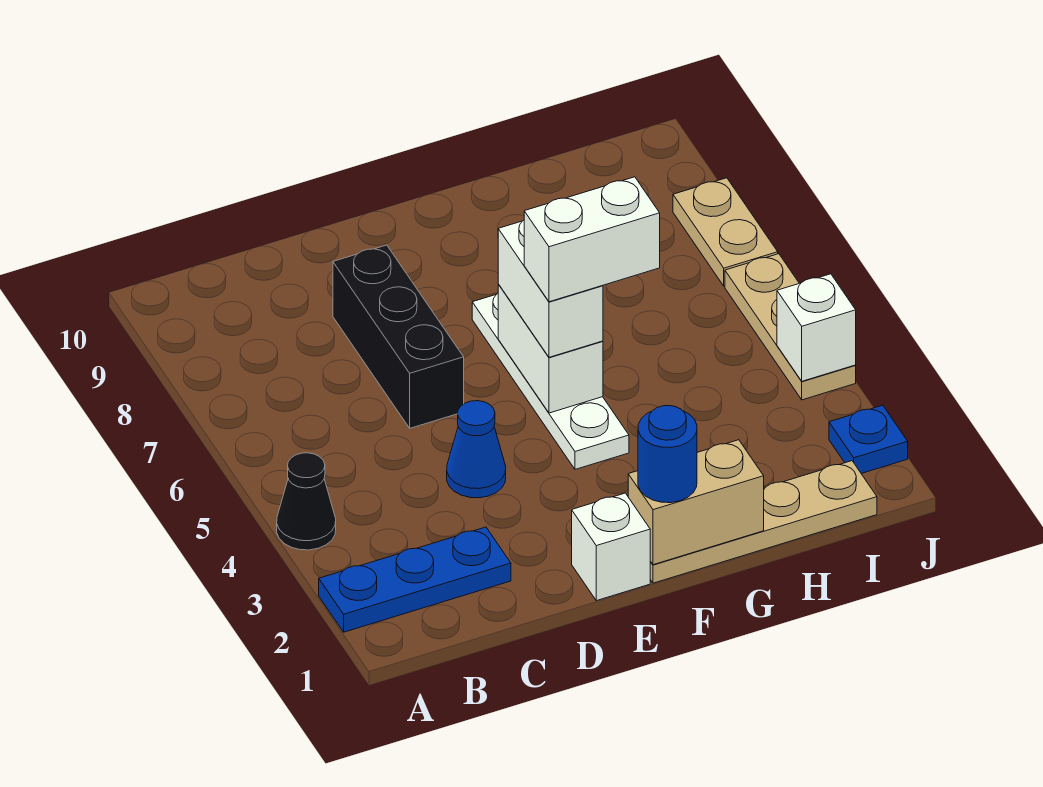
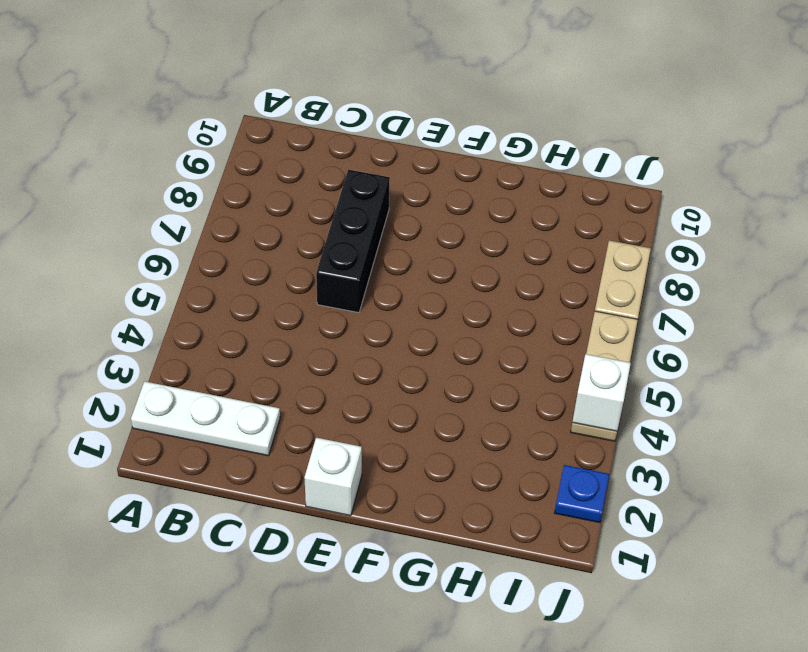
white plate A2:C2 level 1 -> blue plate A2:C2 level 1
none -> black cone A4 level 1
none -> blue cone D4 level 1
none -> tan plate F1:I1 level 1

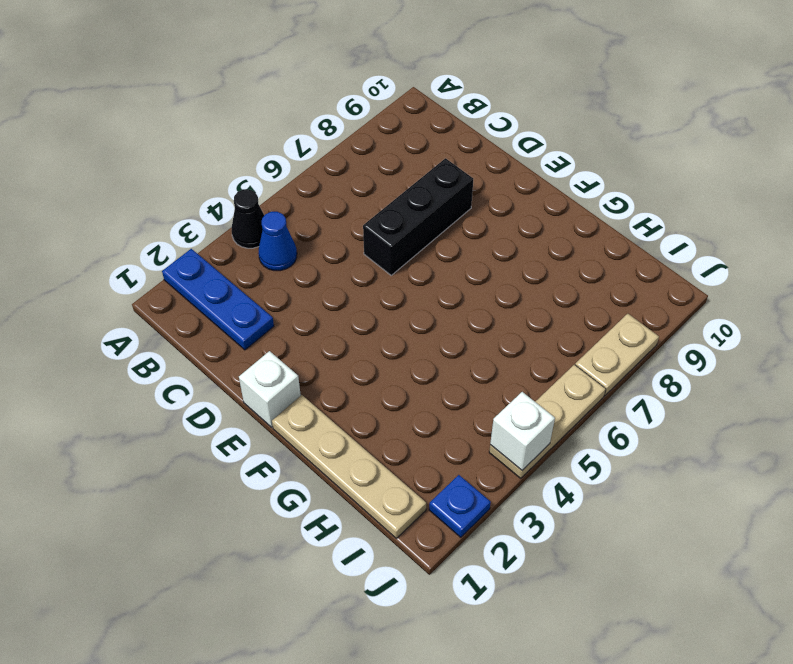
blue cone B4 level 1 -> blue cone D4 level 1
none -> white plate F4:F7 level 1
none -> tan brick F1:G1 level 2
none -> white brick F5:F6 level 2

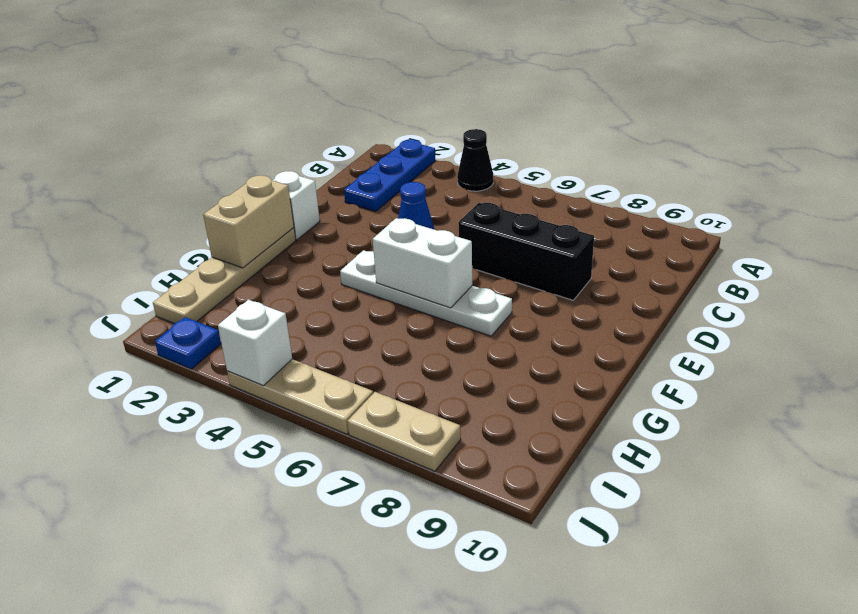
none -> blue round brick F1 level 3
none -> white brick F5:F6 level 3
none -> white brick F5:G5 level 4

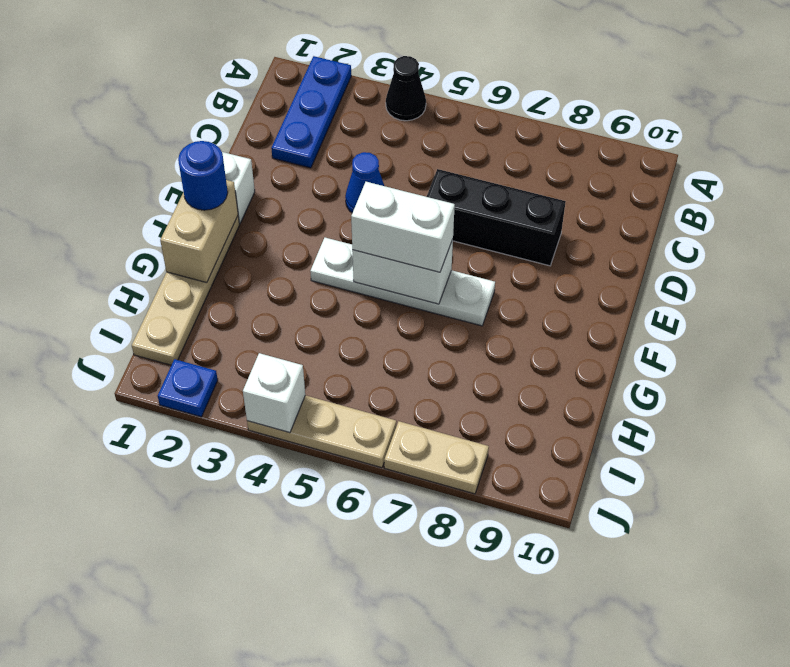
none -> white brick F5:G5 level 4

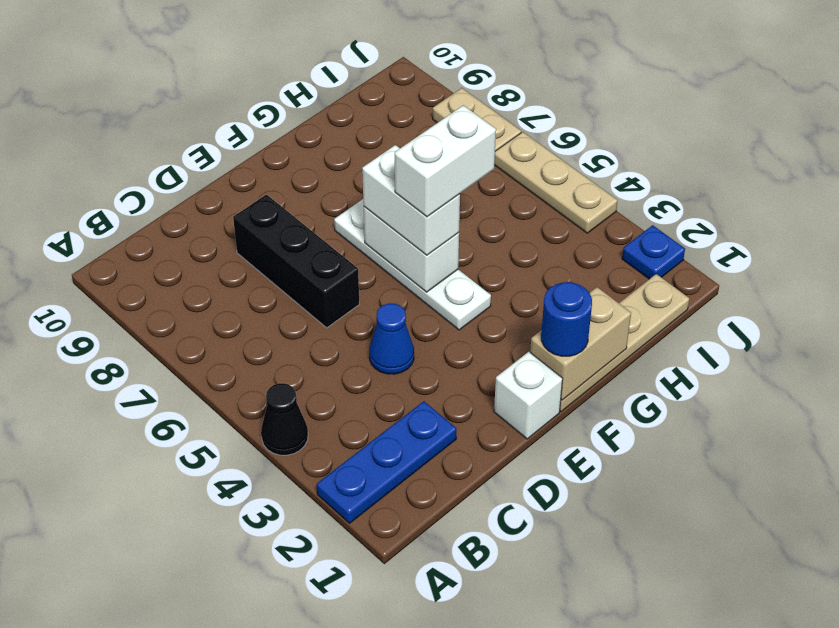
none -> white brick J4 level 2

